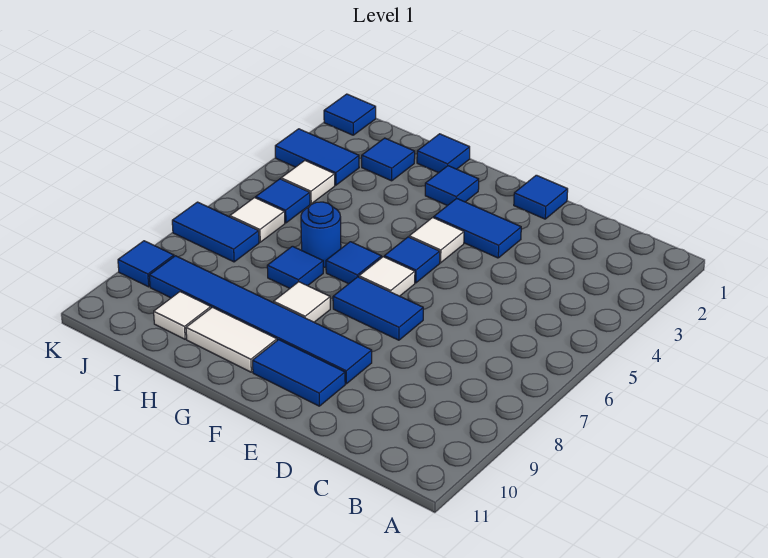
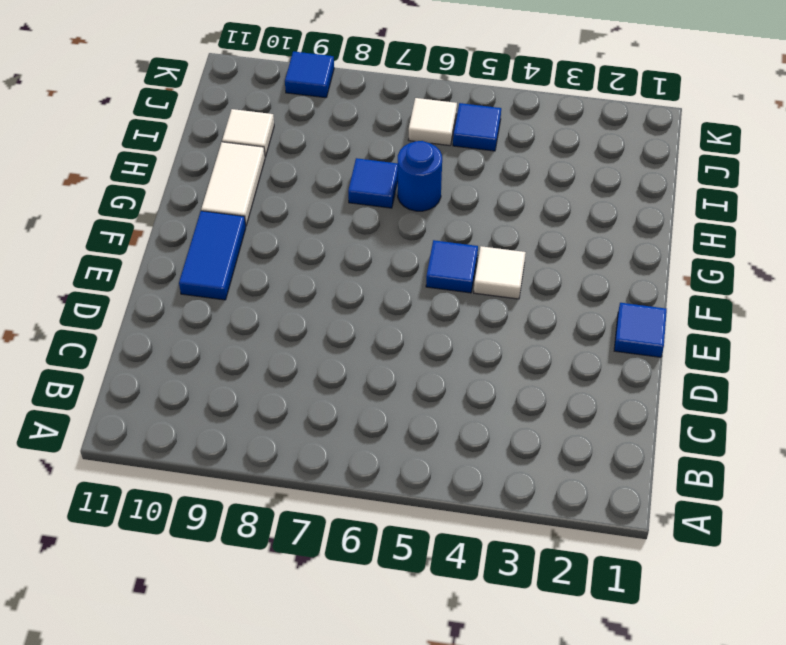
none -> blue tile E3:F3 level 1
none -> blue tile E7:F7 level 1
none -> blue tile E9:J9 level 1

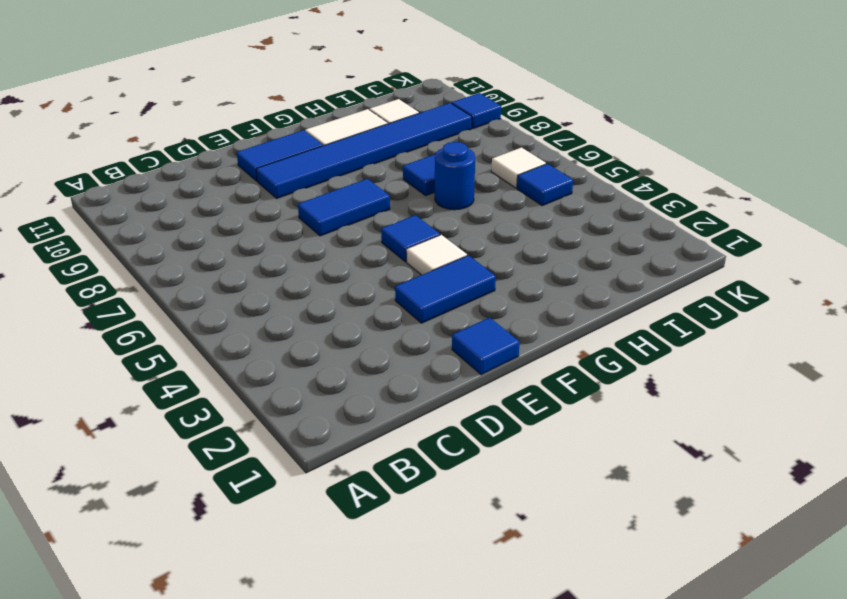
none -> white tile F6 level 1
none -> blue tile G2 level 1
none -> blue tile G6 level 1

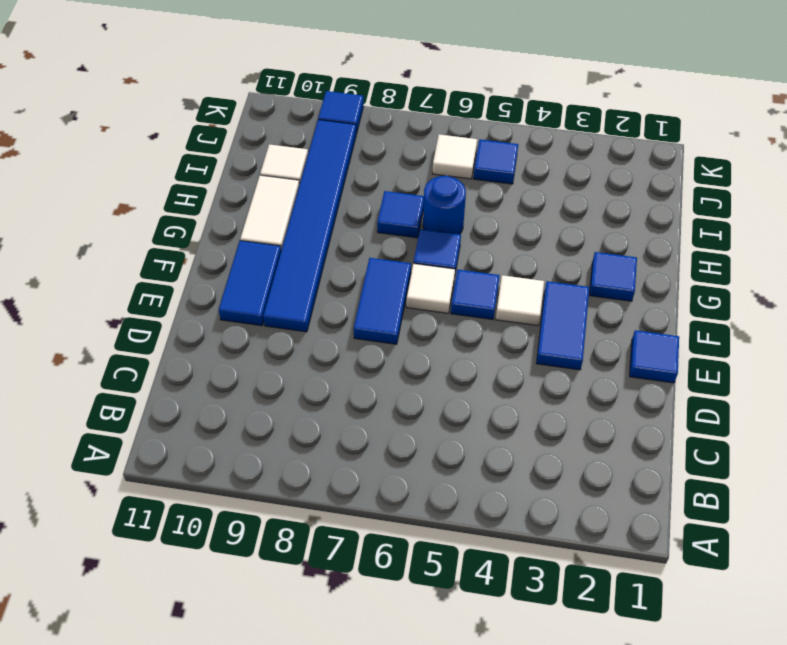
none -> white tile G8 level 1
none -> blue tile H1 level 1
none -> blue tile I2 level 1

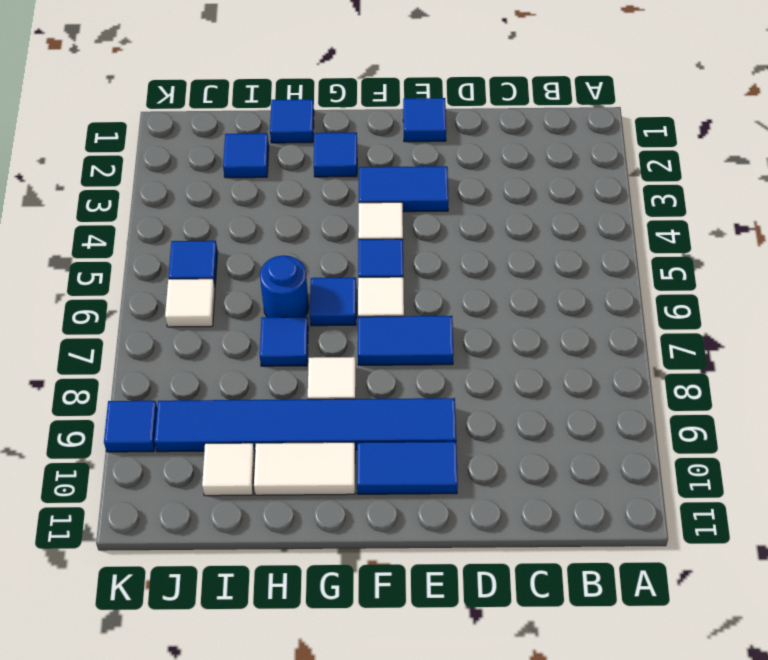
none -> blue tile J3:K3 level 1
none -> white tile J4 level 1
none -> blue tile J7:K7 level 1

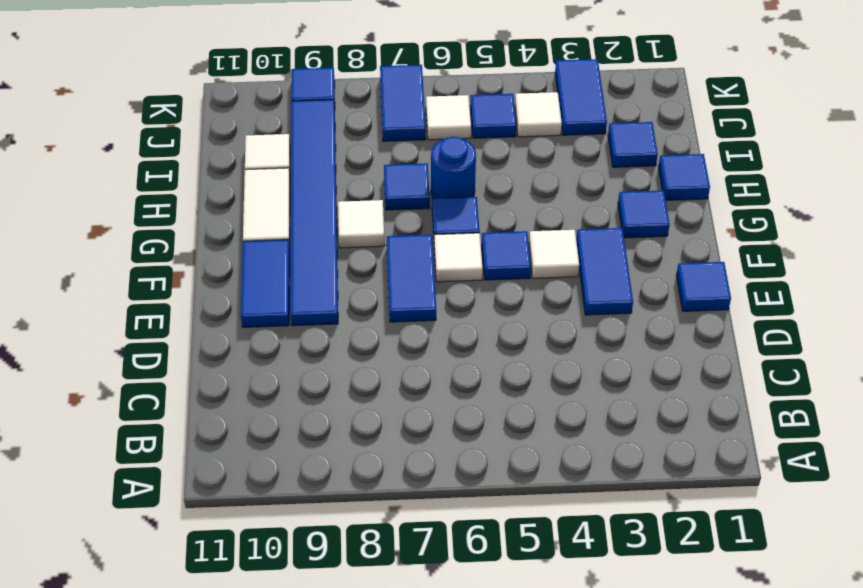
none -> blue tile K1 level 1

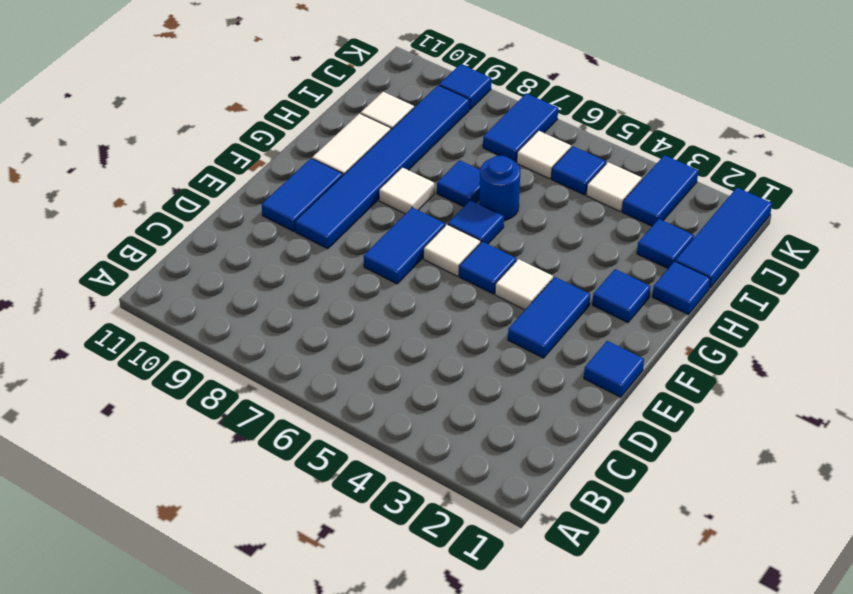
blue tile I1:K1 level 1 -> blue tile K1 level 1

